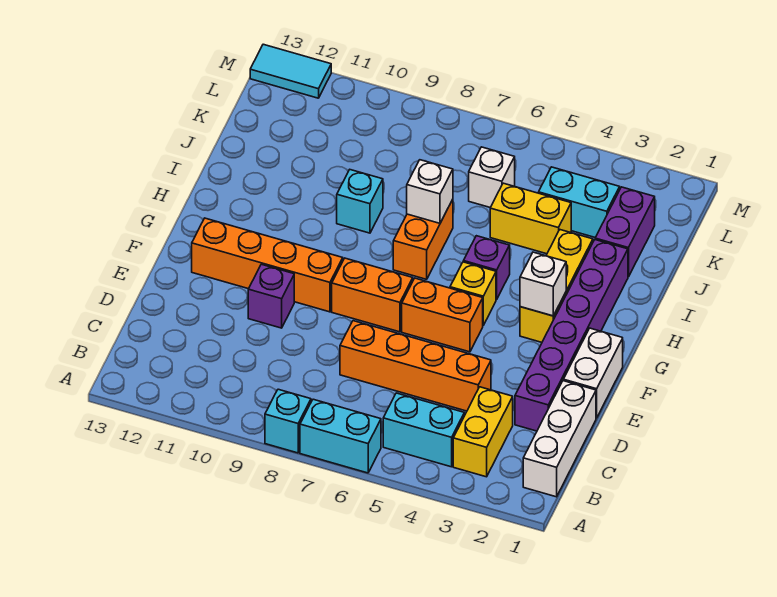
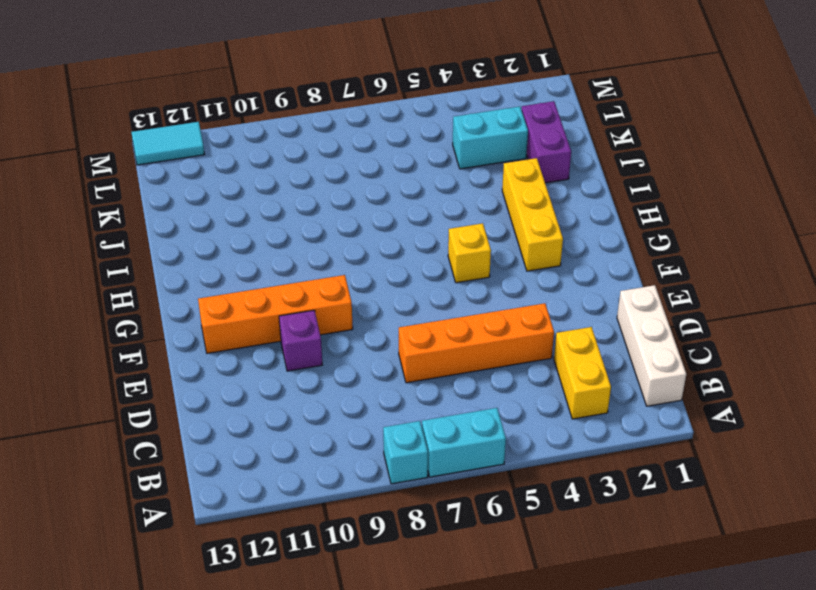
none -> cyan brick B4:B5 level 1
none -> purple brick D2:I2 level 1
none -> white brick E1:F1 level 1

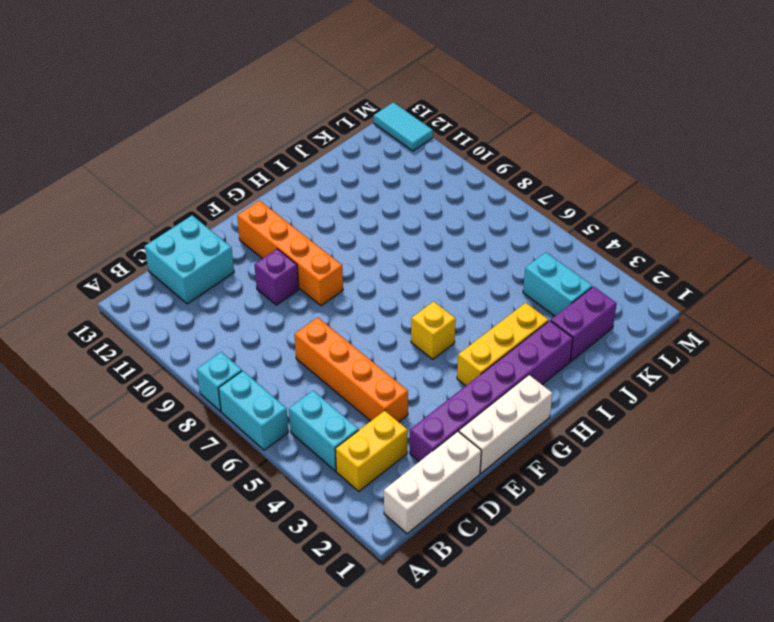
cyan brick C12:D13 level 1 -> none
white brick E1:G1 level 1 -> white brick E1:F1 level 1
none -> orange brick F5:F6 level 1
none -> orange brick F7:F8 level 1
none -> purple brick H5 level 1

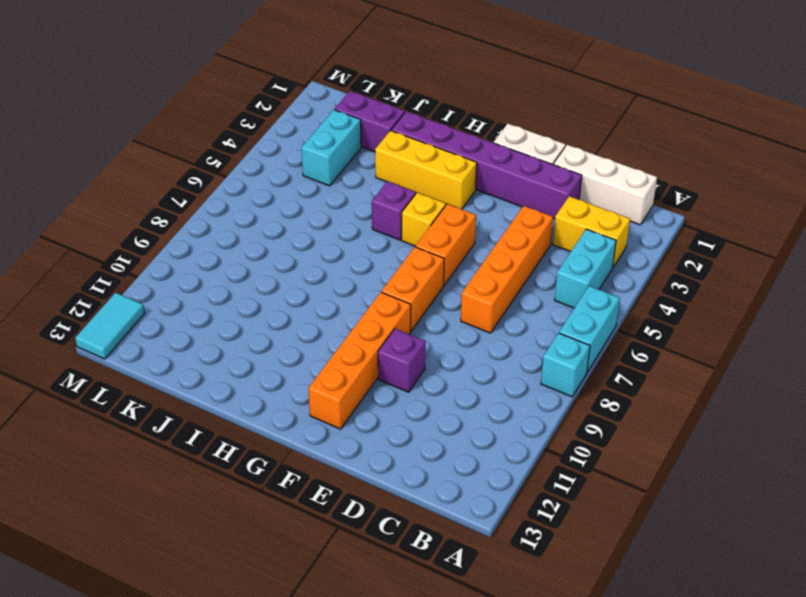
none -> orange brick H7:I7 level 1
none -> cyan brick I9 level 1
none -> yellow brick J4:J5 level 1

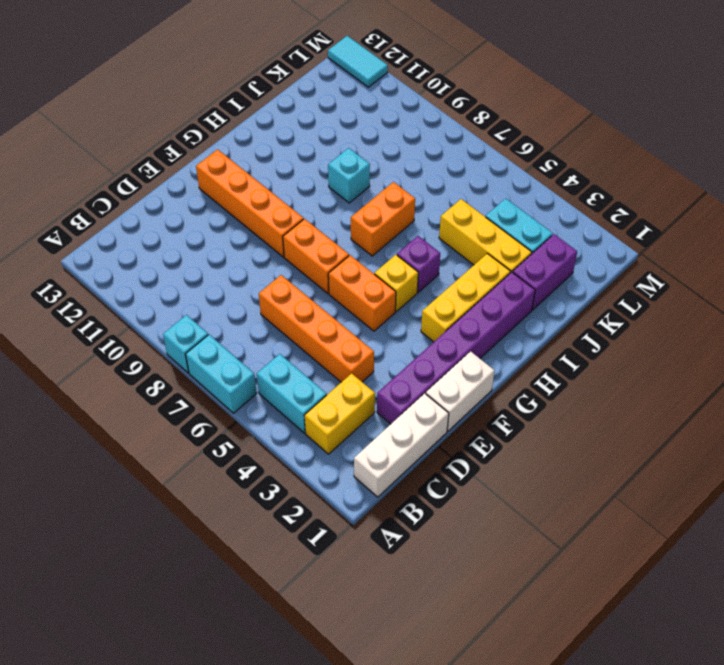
yellow brick J3:J5 level 1 -> yellow brick J4:J5 level 1
none -> purple brick E10 level 1
none -> white brick K6 level 1
none -> white brick G3 level 2

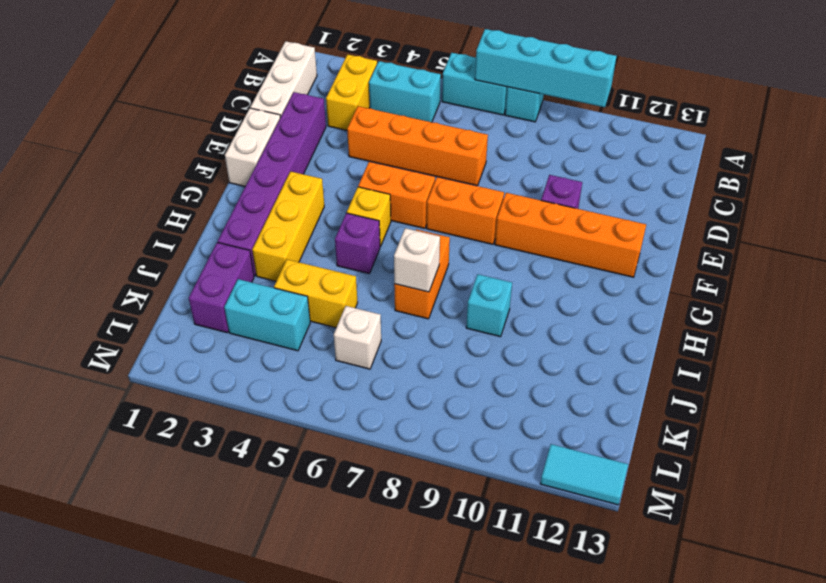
cyan brick A7:A10 level 2 -> none
none -> white brick G3 level 2

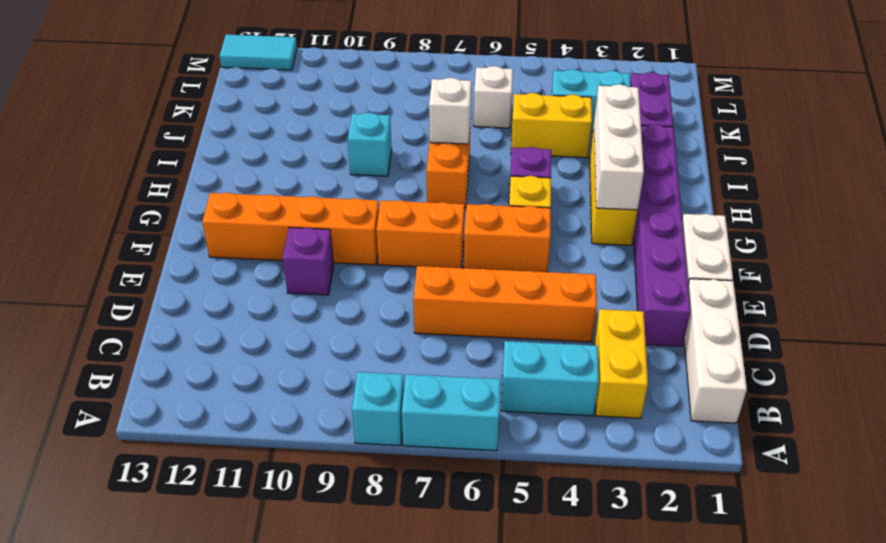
white brick G3:I3 level 2 -> white brick G3 level 2

